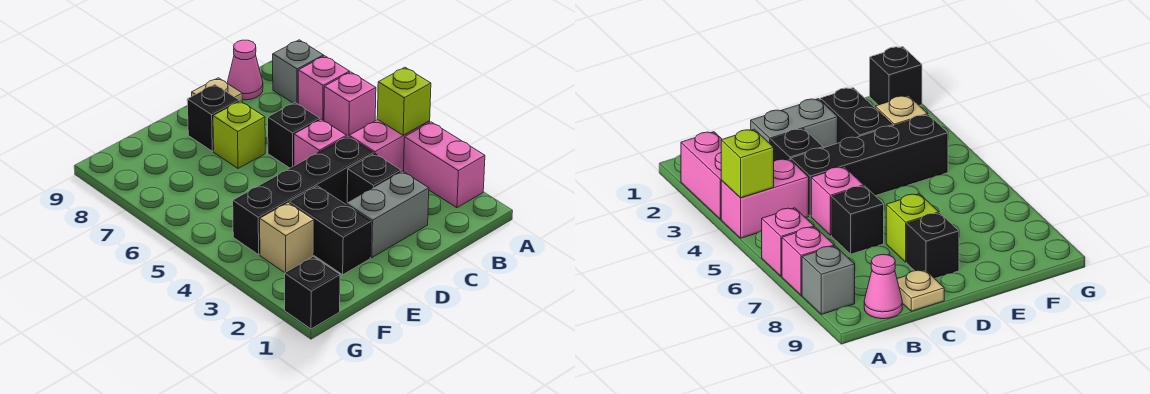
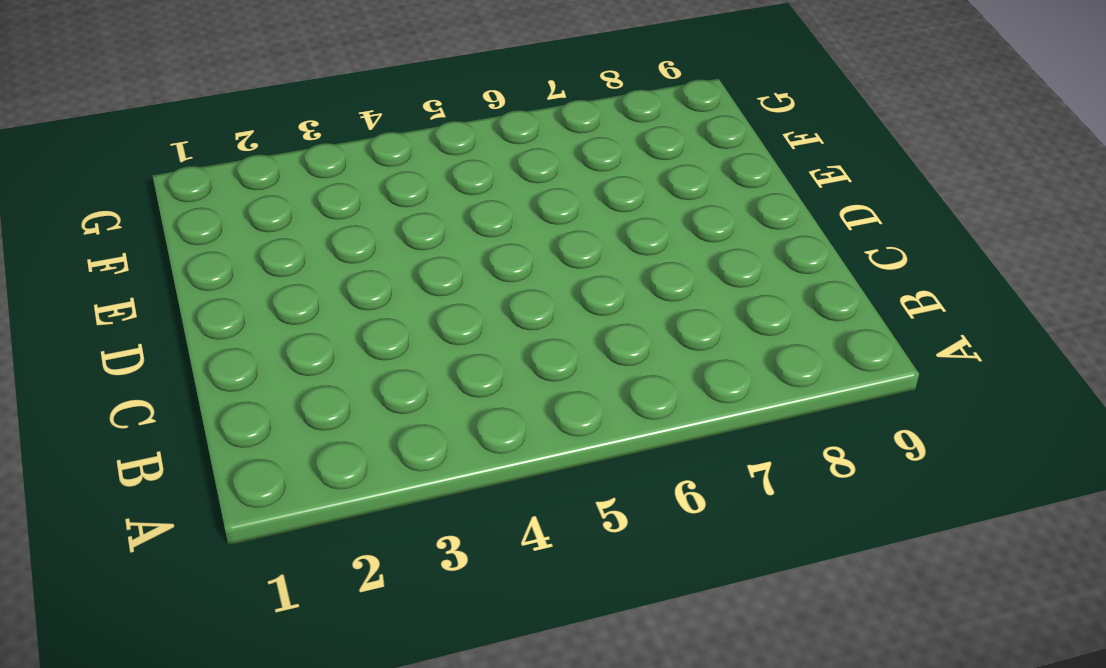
none -> pink brick A2:A3 level 1
none -> pink brick A4:B4 level 1
none -> pink brick A6 level 1

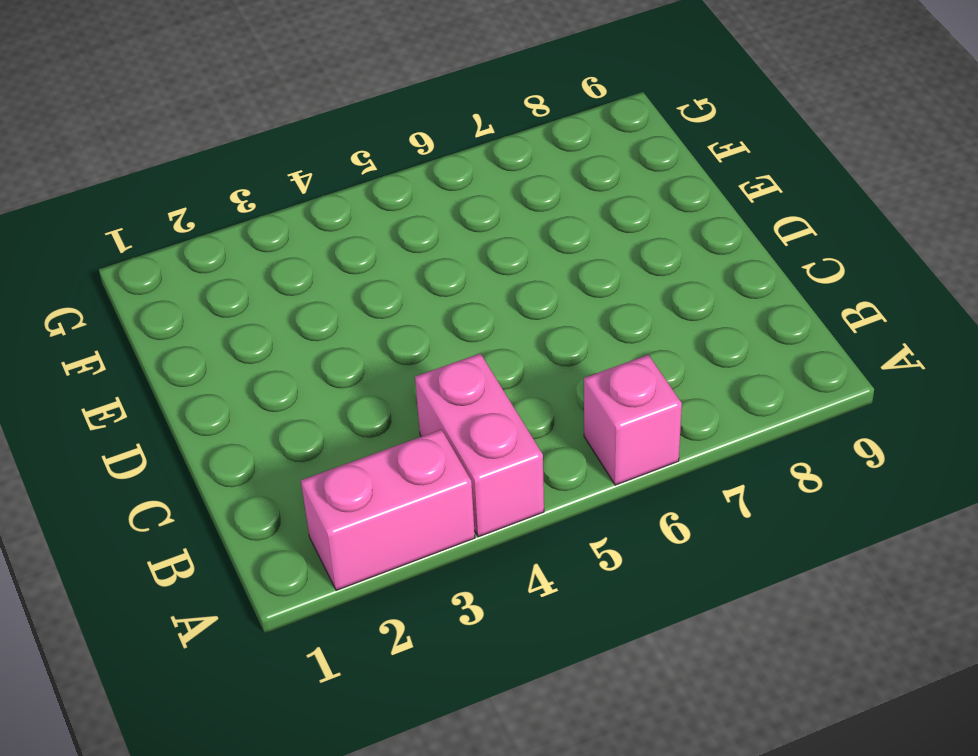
none -> pink brick A7 level 1
none -> grey brick A8 level 1
none -> pink cone B9 level 1

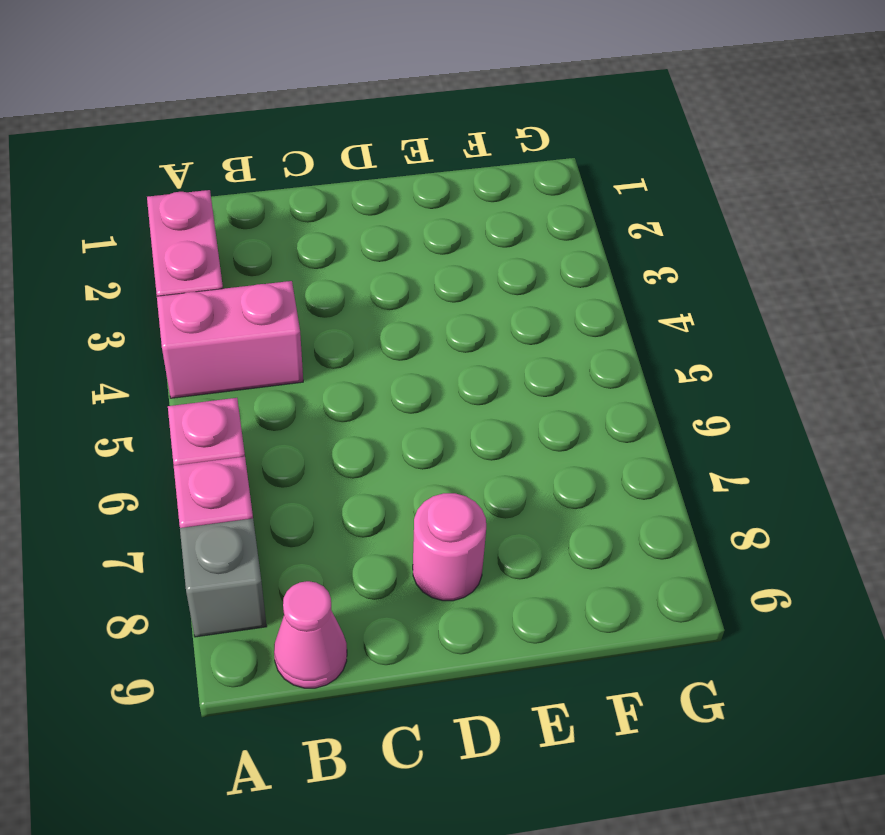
pink round brick D8 level 1 -> black brick D8 level 1
none -> grey brick C2:D2 level 1
none -> black brick C3 level 1
none -> black brick C4:F4 level 1

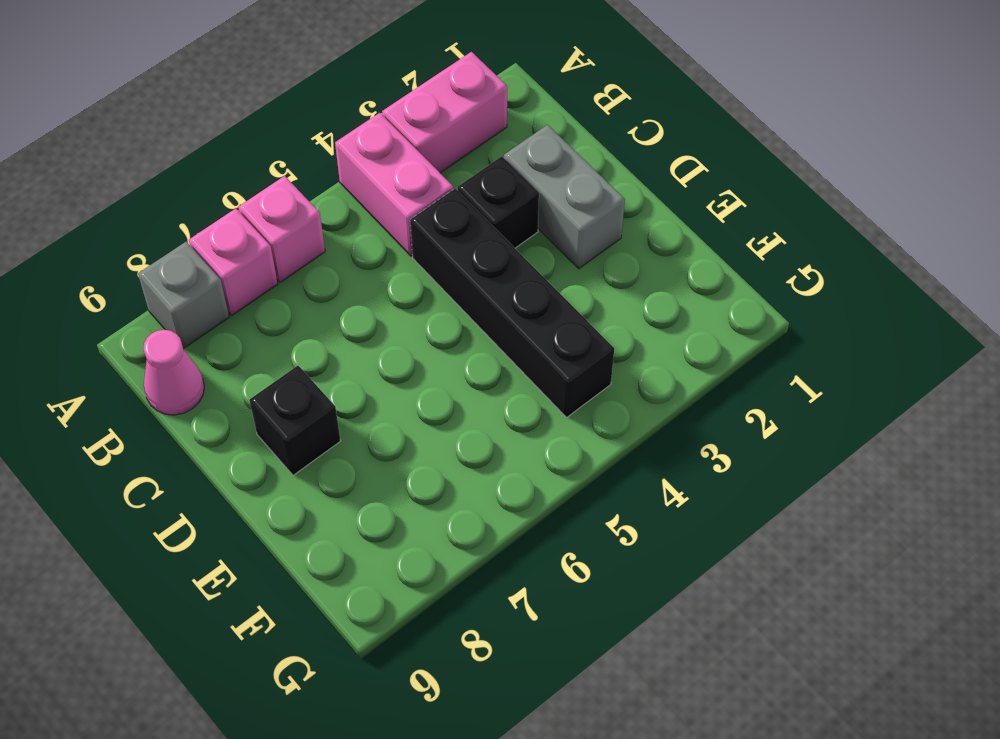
none -> pink brick C5 level 1
none -> black brick C6 level 1
none -> tan plate C9 level 1

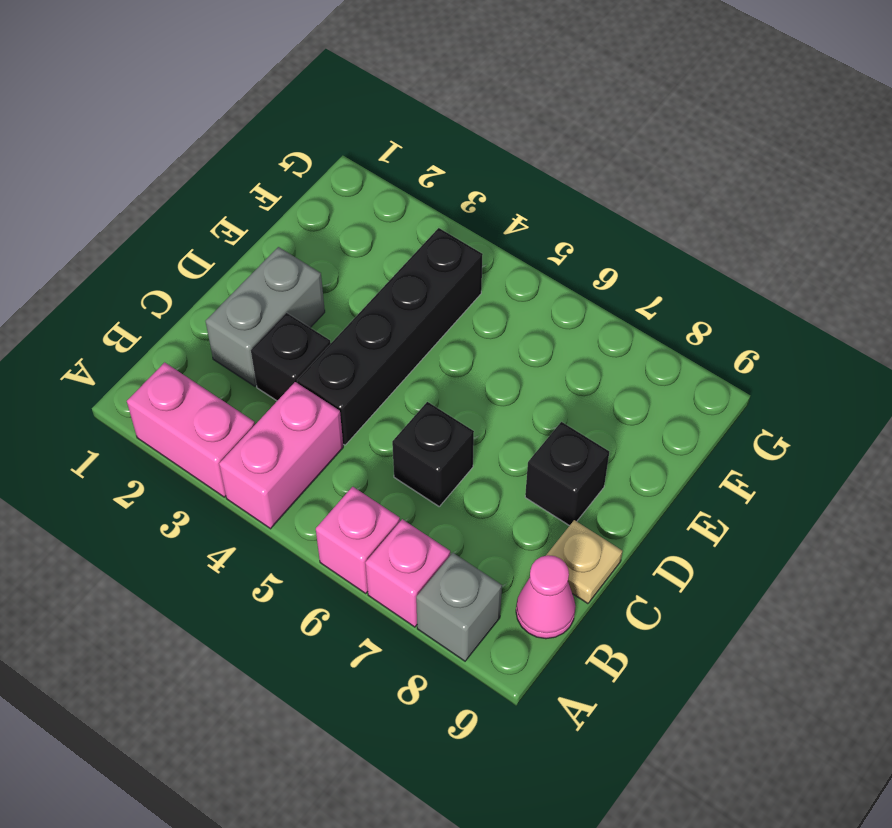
none -> pink brick C5 level 1
none -> lime brick D7 level 1
none -> black brick E2:E3 level 1

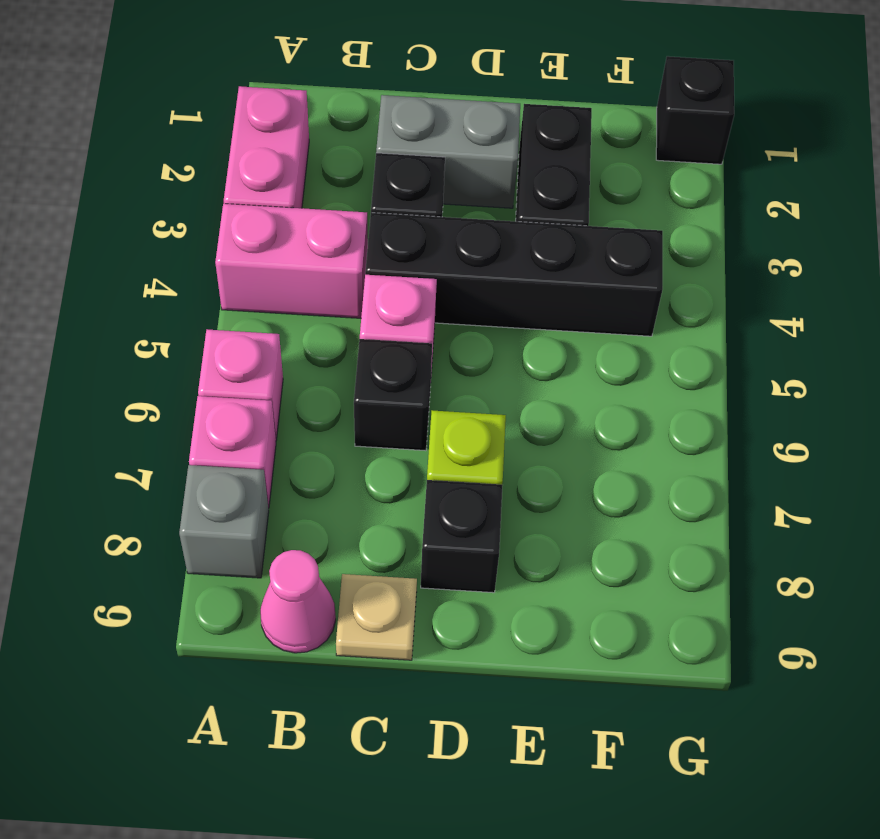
none -> tan brick F3 level 1
none -> lime brick A4 level 2

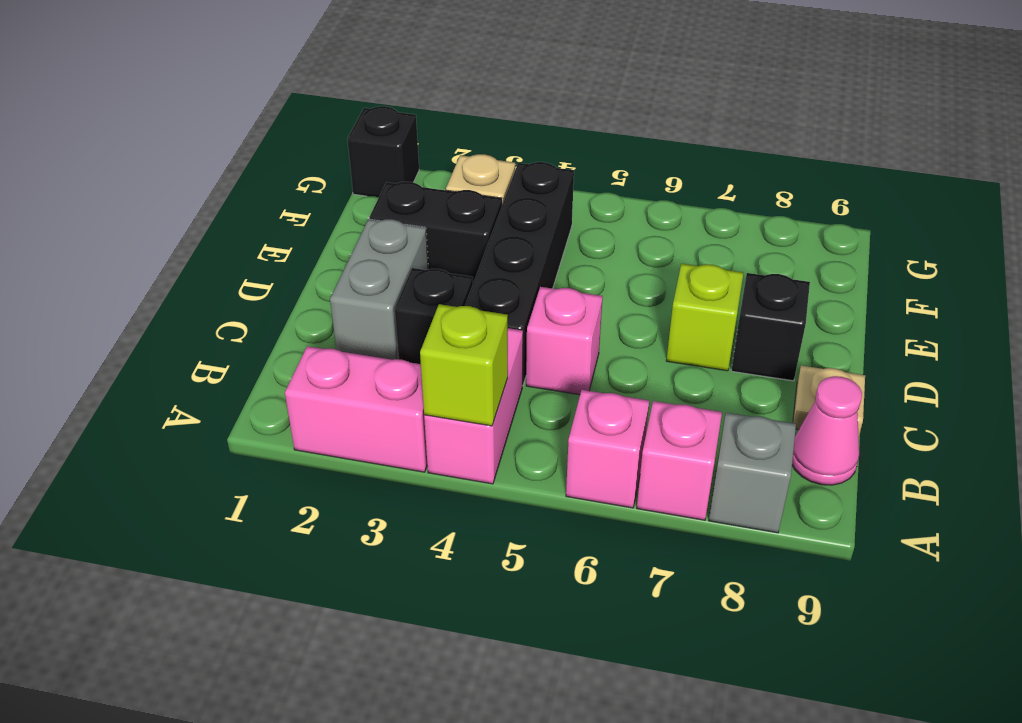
none -> black brick C6 level 1

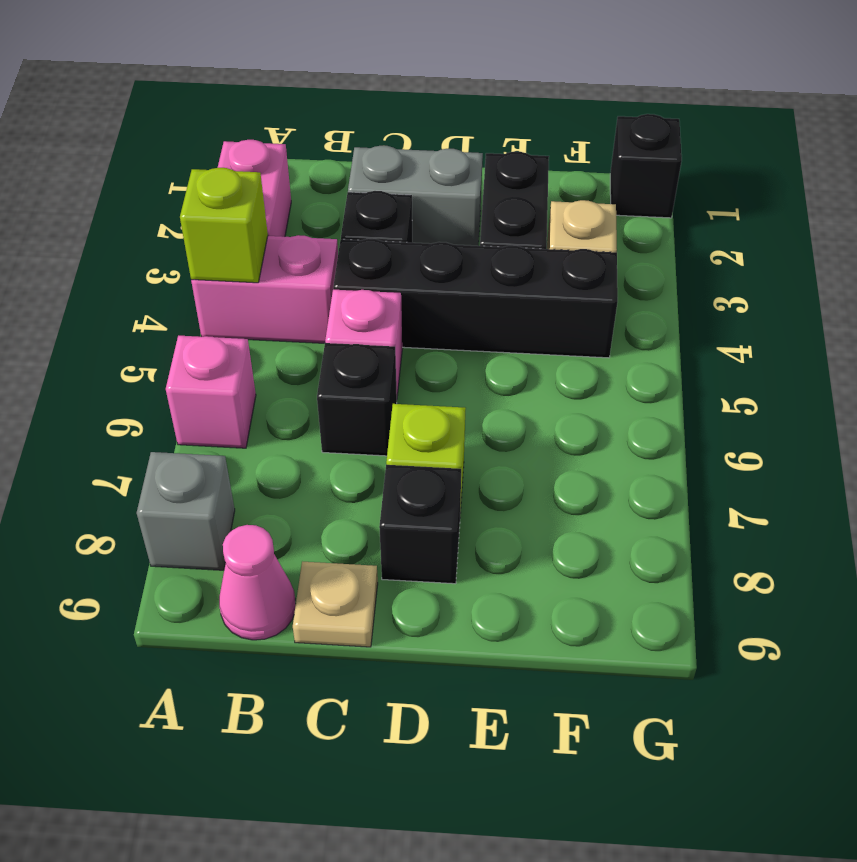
none -> pink brick A7 level 1

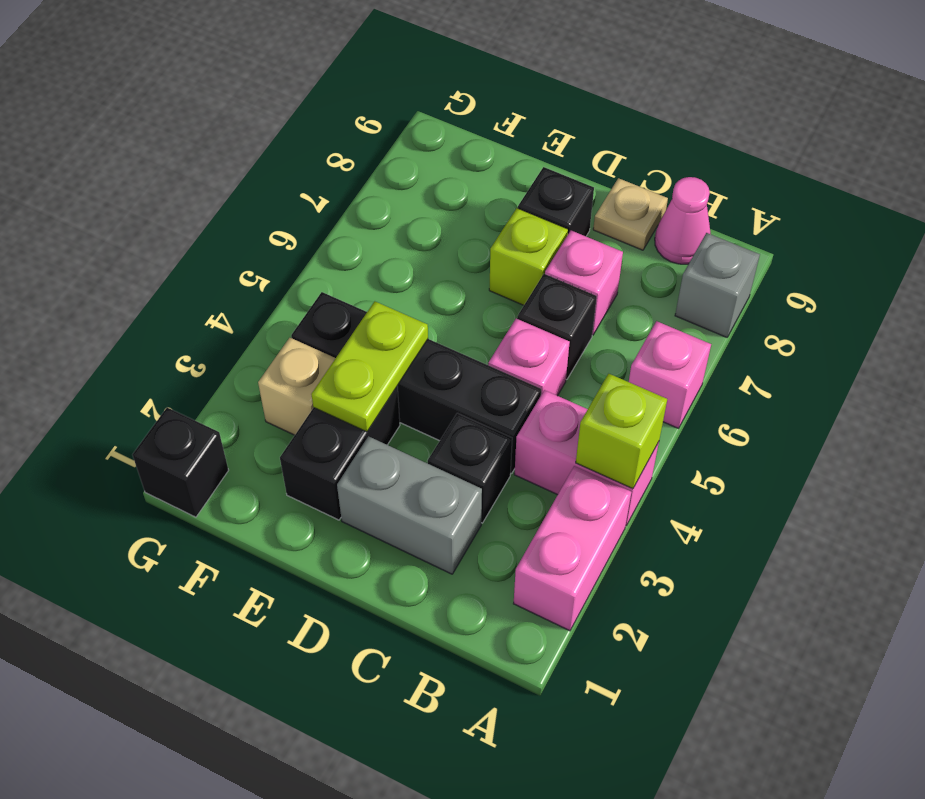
pink brick C7 level 1 -> pink brick A7 level 1
lime plate E3:E4 level 2 -> none

